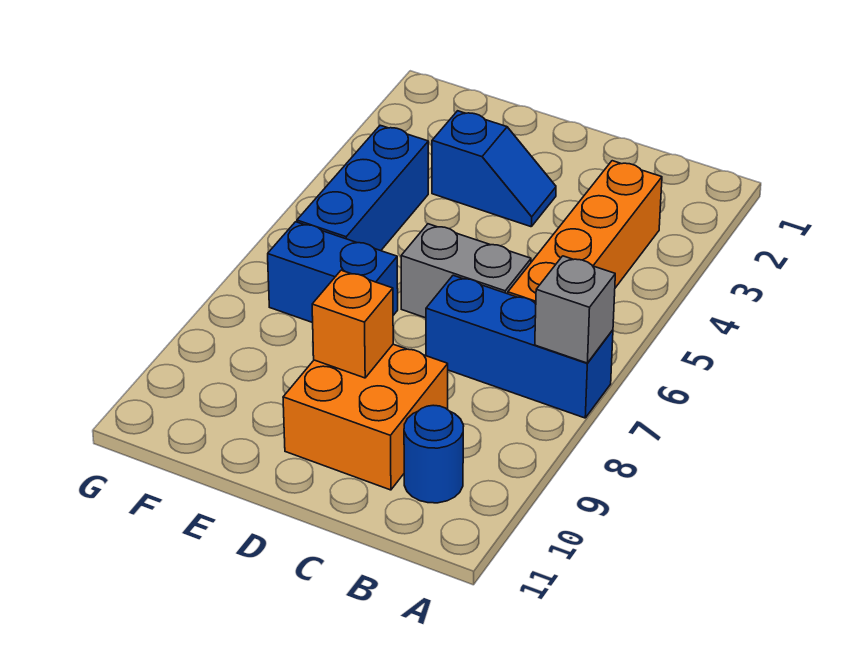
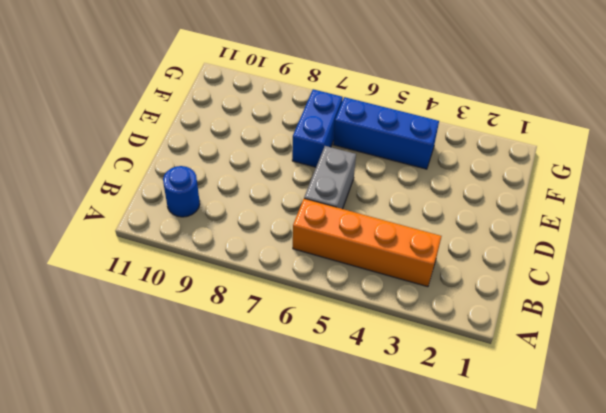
none -> blue brick A7:C7 level 1
none -> orange brick C9:D10 level 1

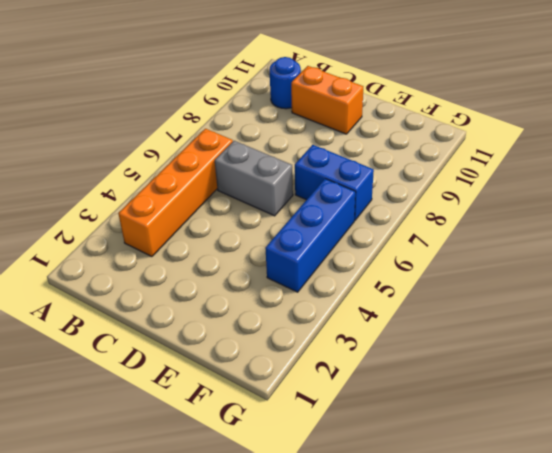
orange brick C10:D10 level 1 -> orange brick C9:D10 level 1
none -> blue brick A7:C7 level 1
none -> blue slope D3:E3 level 1 top E

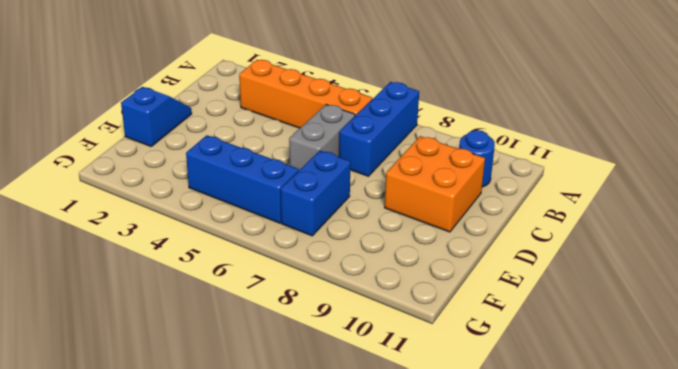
blue slope D1:E1 level 1 top E -> blue slope D3:E3 level 1 top E
none -> grey brick A7 level 2
none -> orange brick D9 level 2

